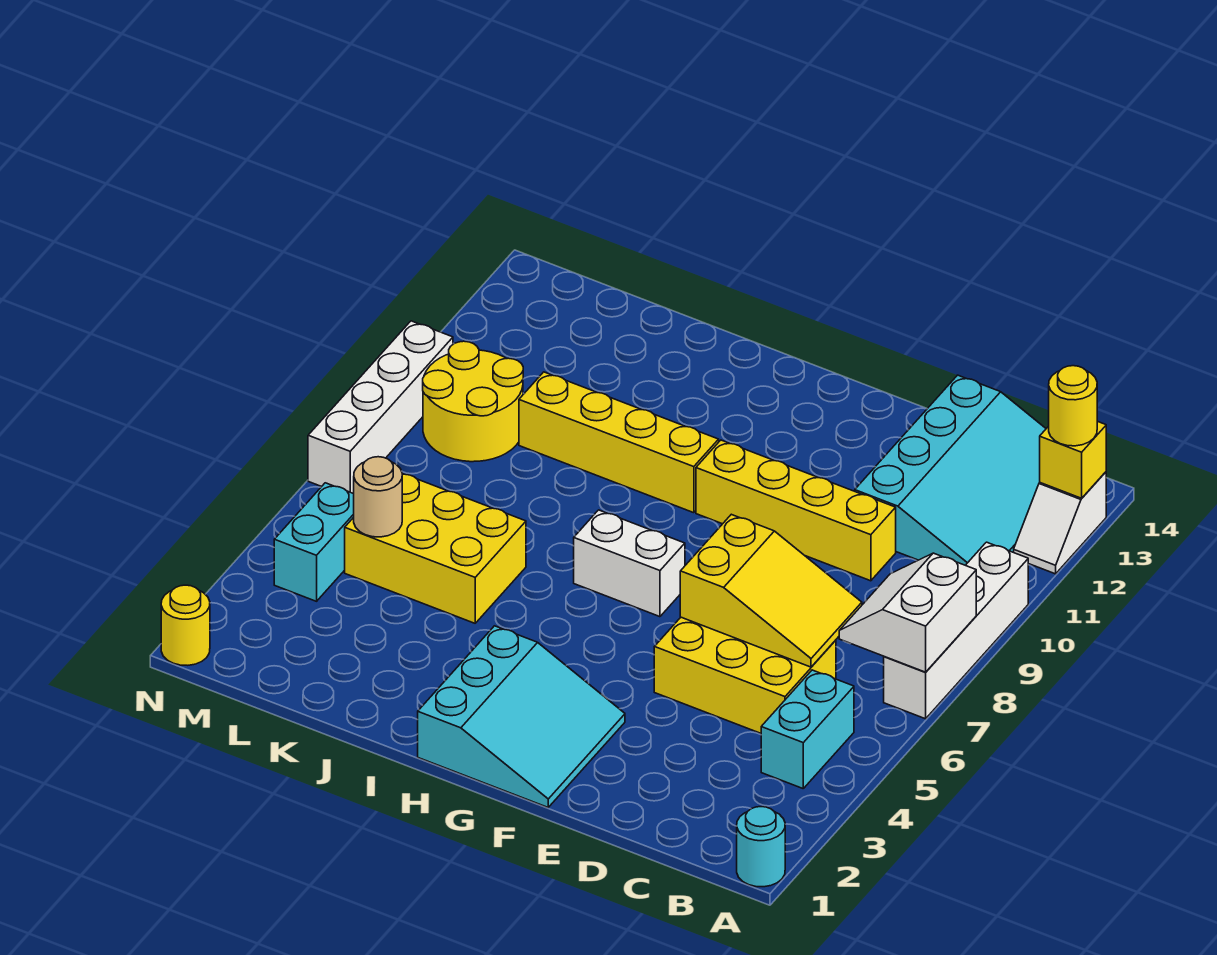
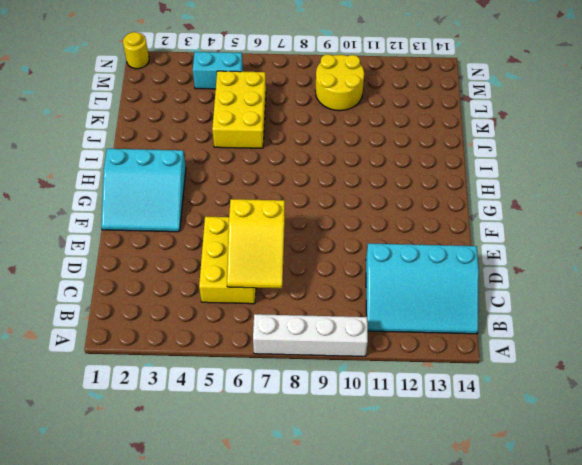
none -> cyan round brick A1 level 1
none -> white slope A12:A13 level 1 top 13
none -> cyan brick B4:B5 level 1

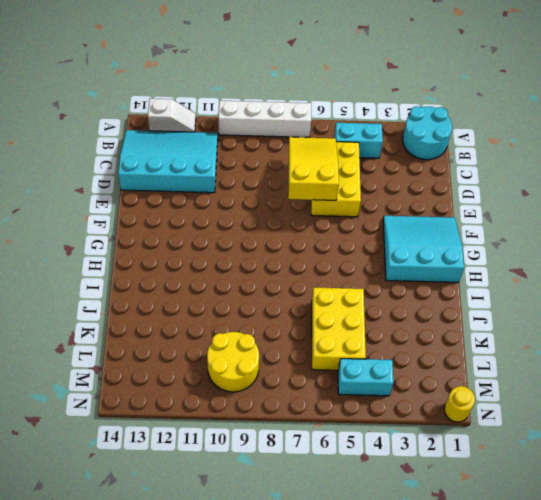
cyan round brick A1:B2 level 1 -> cyan round brick A1 level 1
none -> yellow brick D10:G10 level 1
none -> white brick G7:H7 level 1
none -> yellow brick H10:K10 level 1

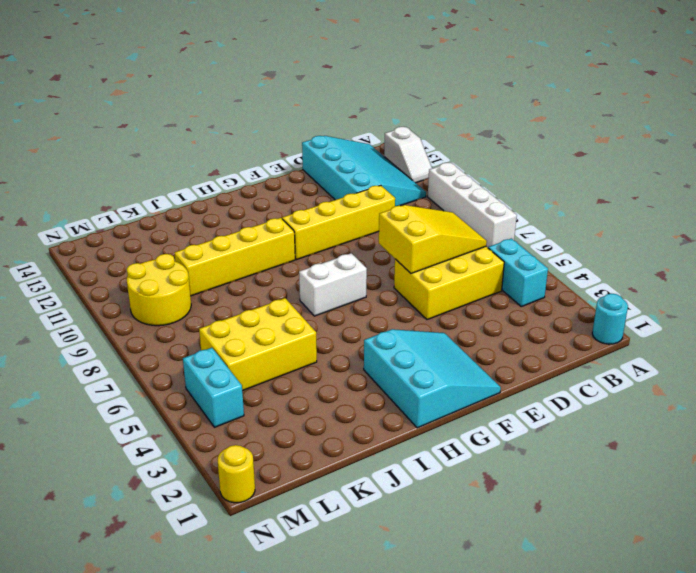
none -> white brick N7:N10 level 1
none -> white slope A7:B8 level 2 top A
none -> yellow brick A13 level 2

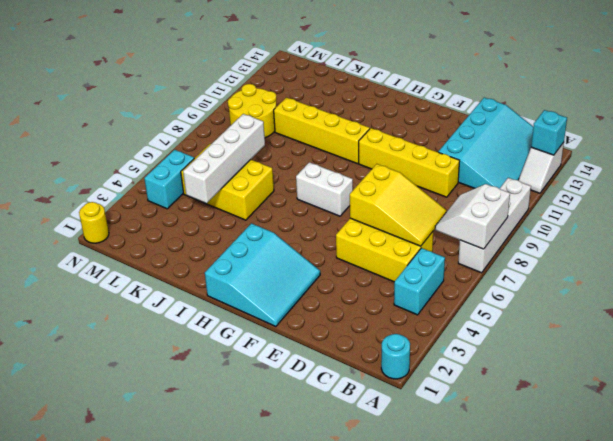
cyan brick A13 level 2 -> yellow brick A13 level 2
white brick K4:K7 level 2 -> white brick N7:N10 level 1
none -> tan round brick L5 level 2
none -> yellow round brick A13 level 3

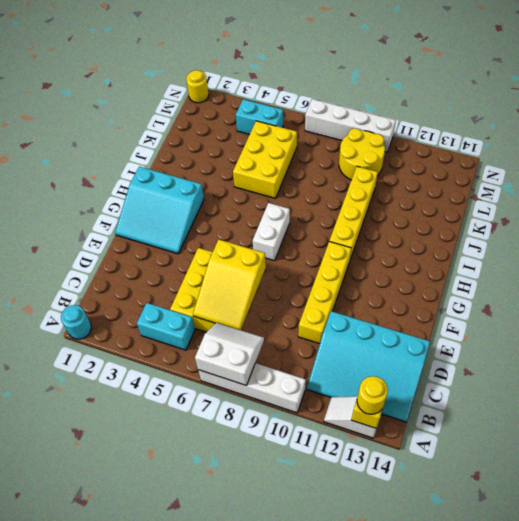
none -> tan round brick L5 level 2

